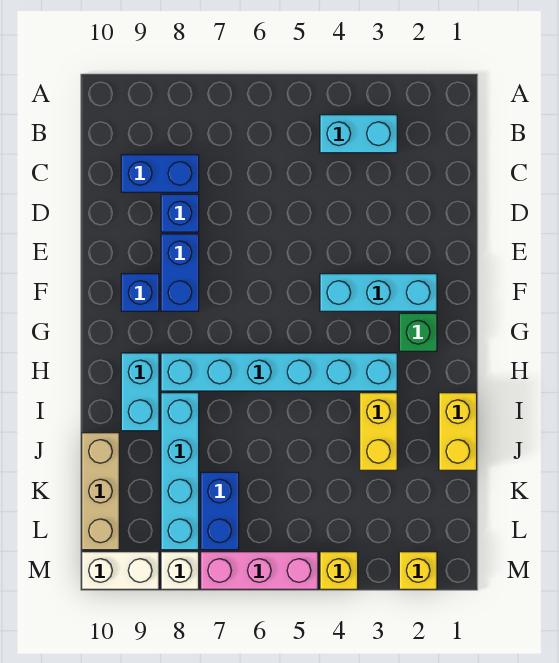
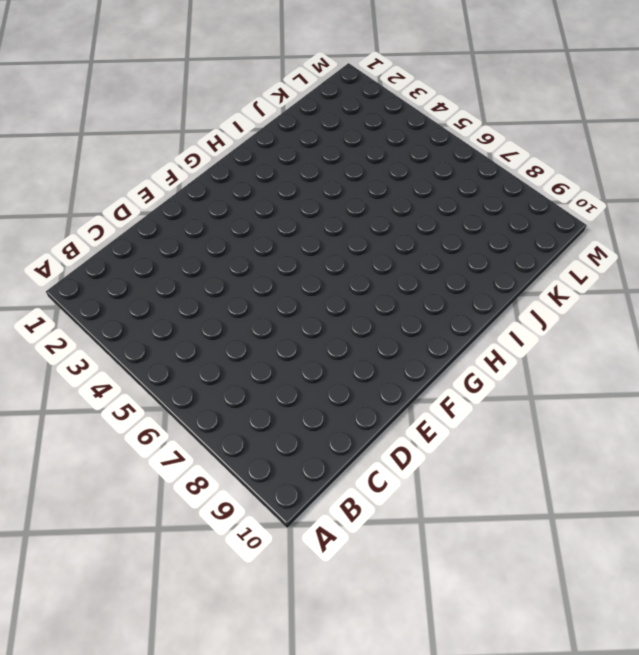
none -> cyan brick B3:B4 level 1
none -> blue brick C8:C9 level 1
none -> blue brick D8 level 1

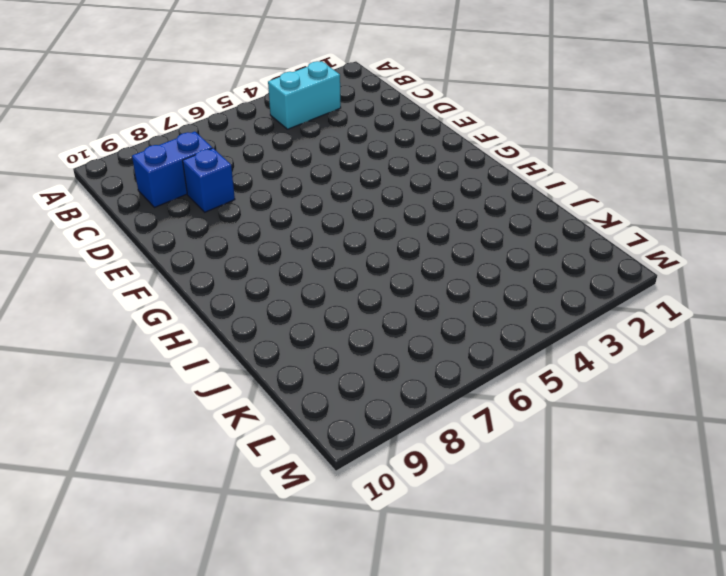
none -> blue brick E8:F8 level 1
none -> cyan brick F2:F4 level 1
none -> blue brick F9 level 1

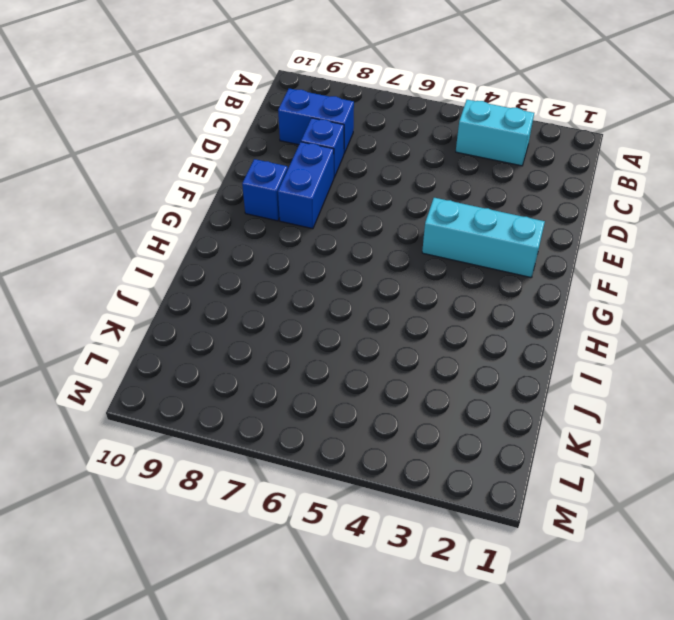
none -> green brick G2 level 1
none -> cyan brick H3:H8 level 1
none -> cyan brick H9:I9 level 1

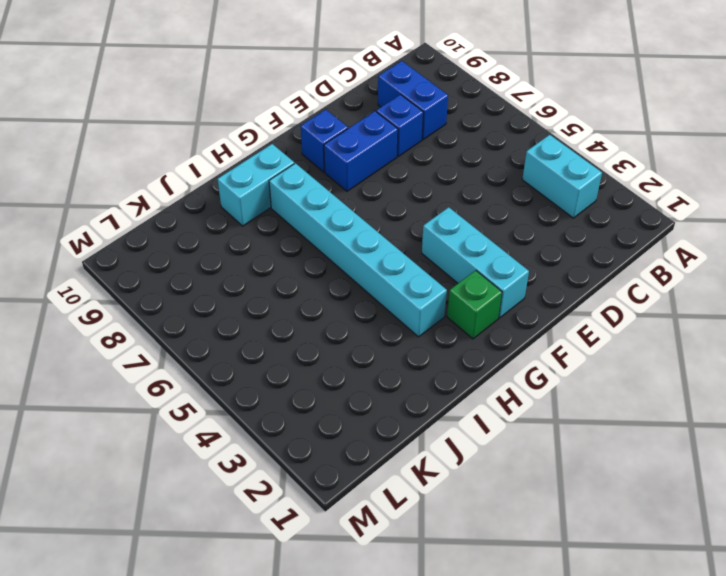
none -> yellow brick I1:J1 level 1
none -> yellow brick I3:J3 level 1
none -> cyan brick I8:L8 level 1

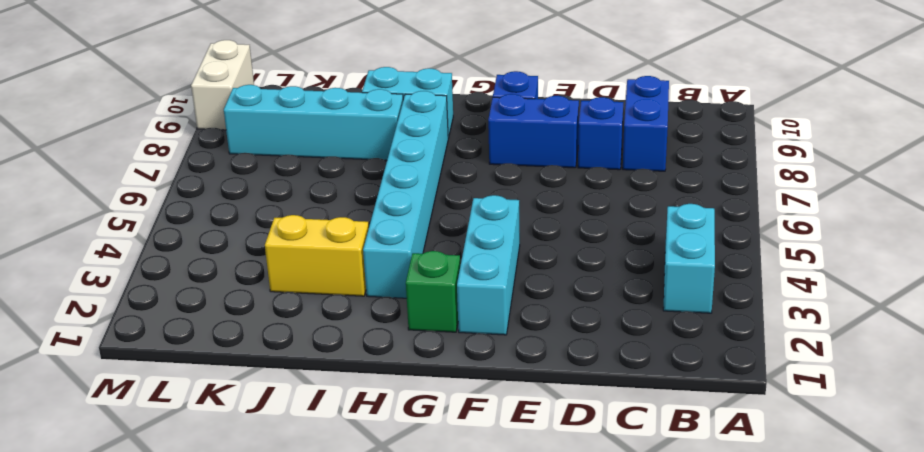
none -> yellow brick I1:J1 level 1
none -> tan brick J10:L10 level 1
none -> blue brick K7:L7 level 1

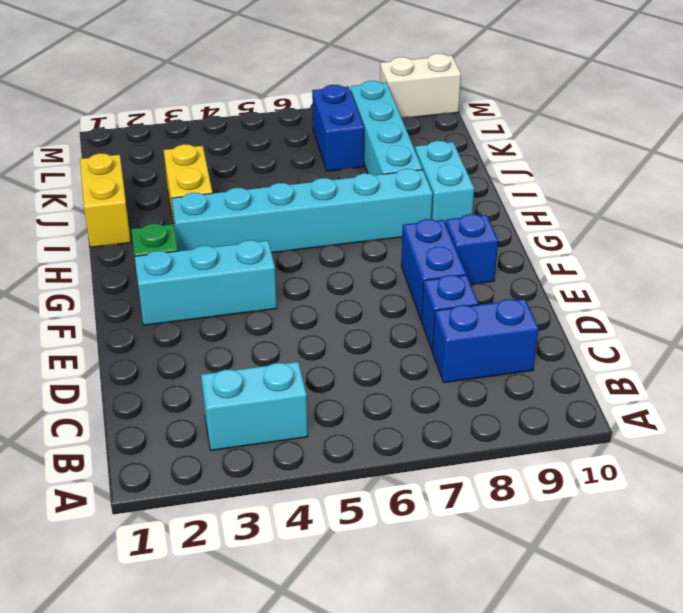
none -> tan brick J10:L10 level 1
none -> yellow brick M2 level 1
none -> yellow brick M4 level 1

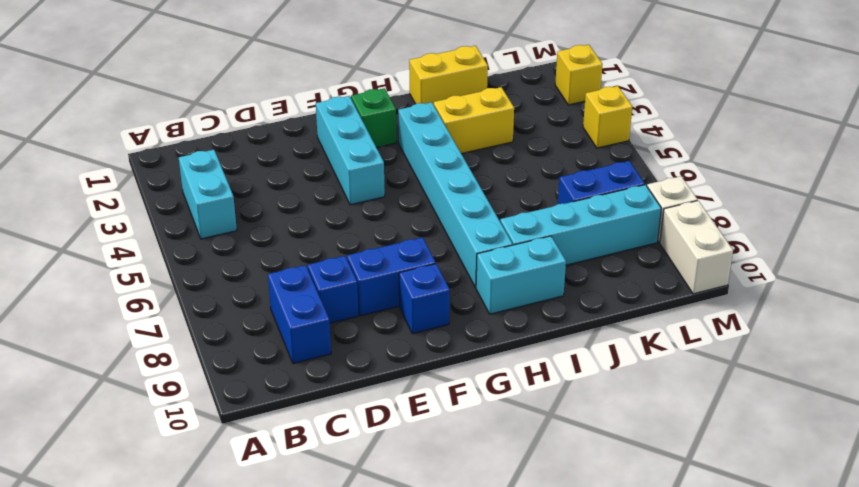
none -> tan brick J10:L10 level 1
none -> pink brick M5:M7 level 1

